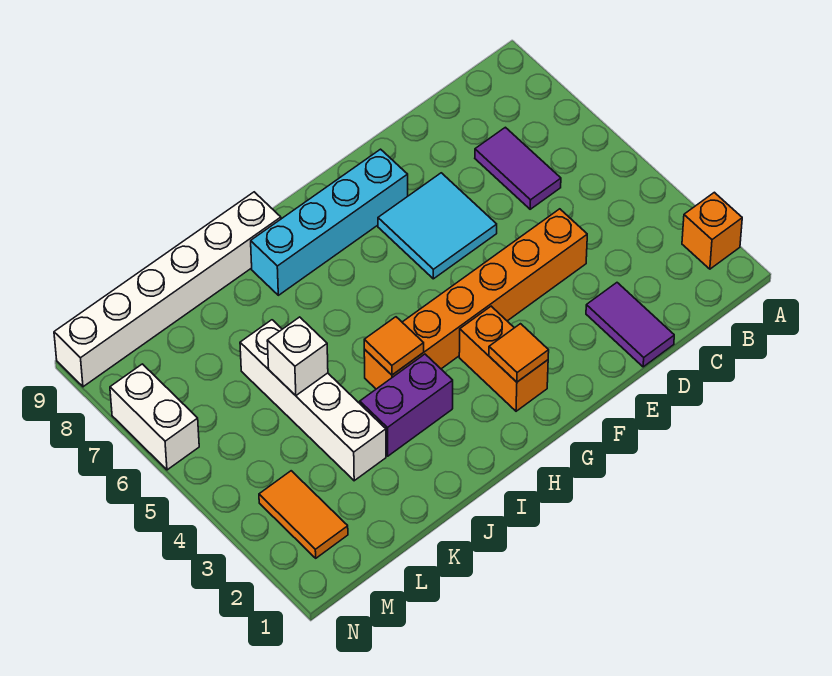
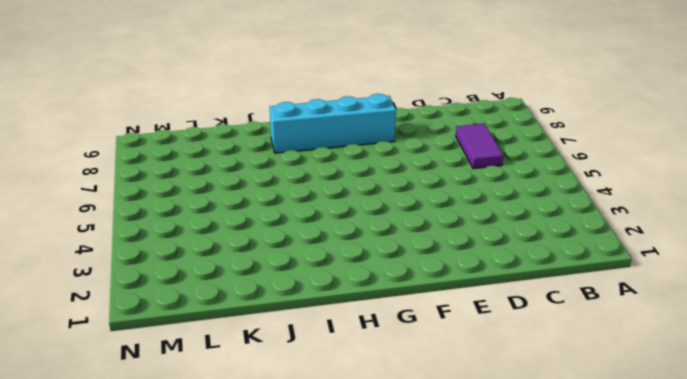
none -> orange brick A2 level 1
none -> purple tile D1:D2 level 1
none -> orange brick D4:I4 level 1

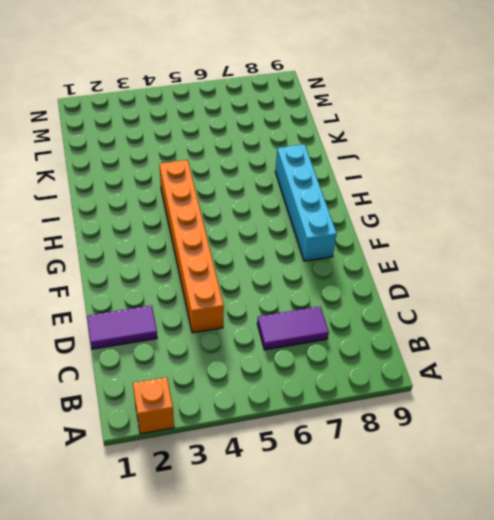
none -> cyan tile E6:F7 level 1
none -> orange brick G2:G3 level 1
none -> purple brick I3:J3 level 1

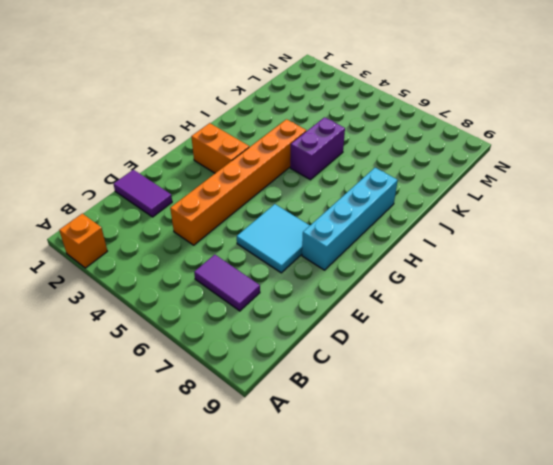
purple brick I5:J5 level 1 -> purple brick I3:J3 level 1
none -> white brick I9:N9 level 1
none -> white brick K3:K6 level 1
none -> orange tile M2:M3 level 1

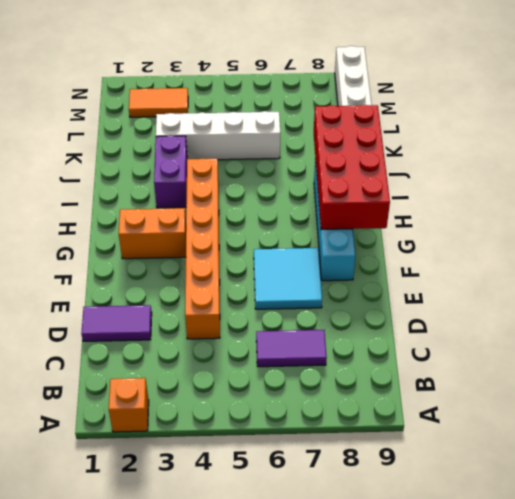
red brick G8:J9 level 2 -> none
none -> white brick N6:N7 level 1
none -> orange tile G2 level 2
none -> orange tile I4 level 2

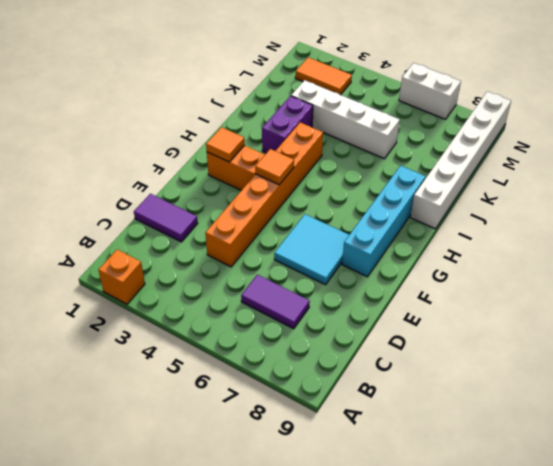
orange tile G4 level 2 -> orange tile I4 level 2
none -> white brick K5 level 2

